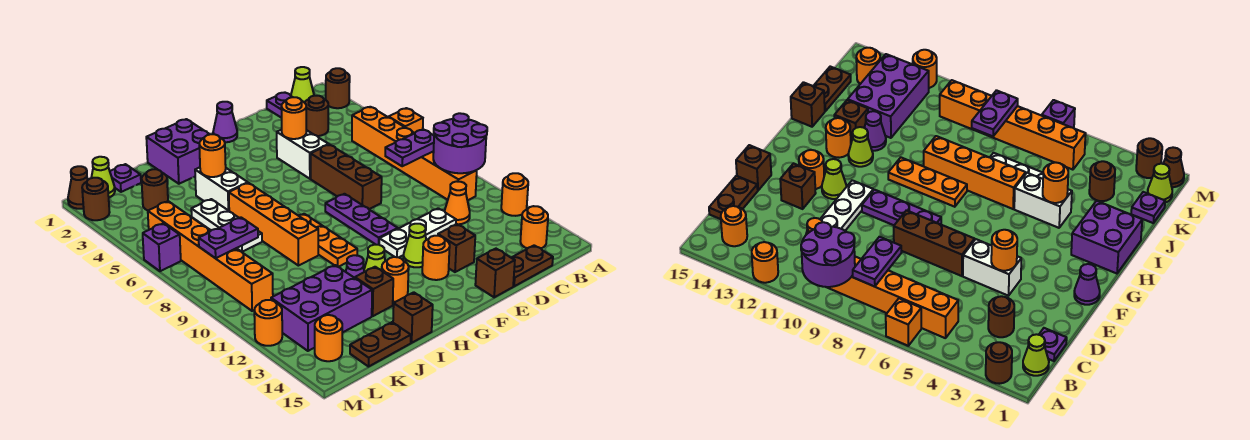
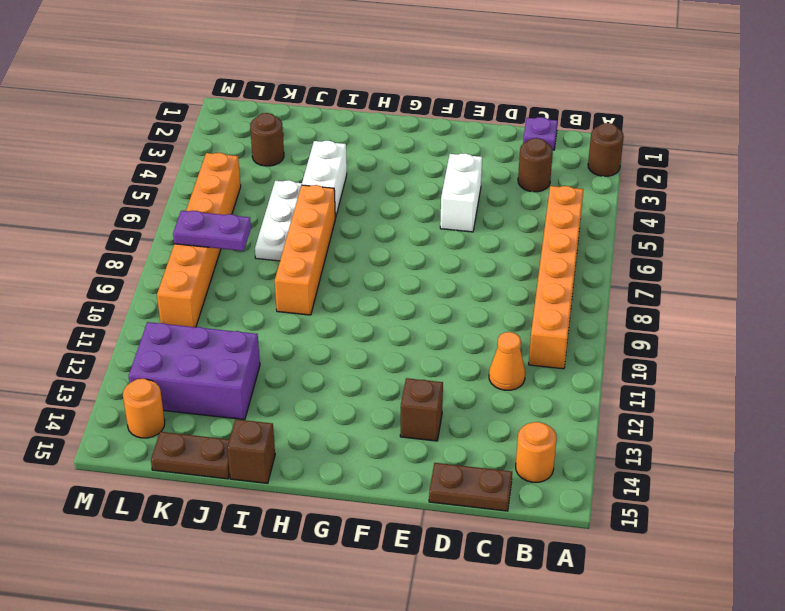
none -> orange brick A6 level 1
none -> orange round brick A12 level 1
none -> lime cone B1 level 1
none -> white plate D11:F11 level 1

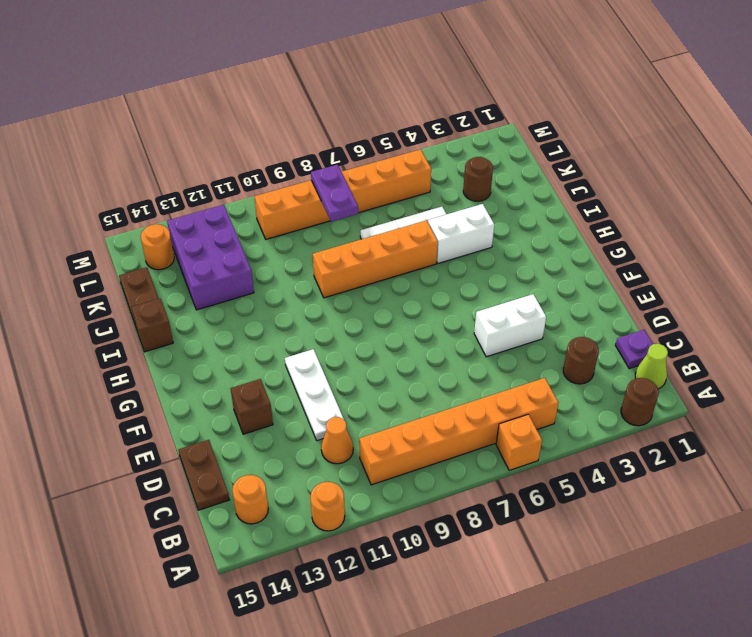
none -> brown brick E6:E8 level 1
none -> brown brick E15 level 1
none -> purple cone F1 level 1
none -> purple plate F8:F10 level 1

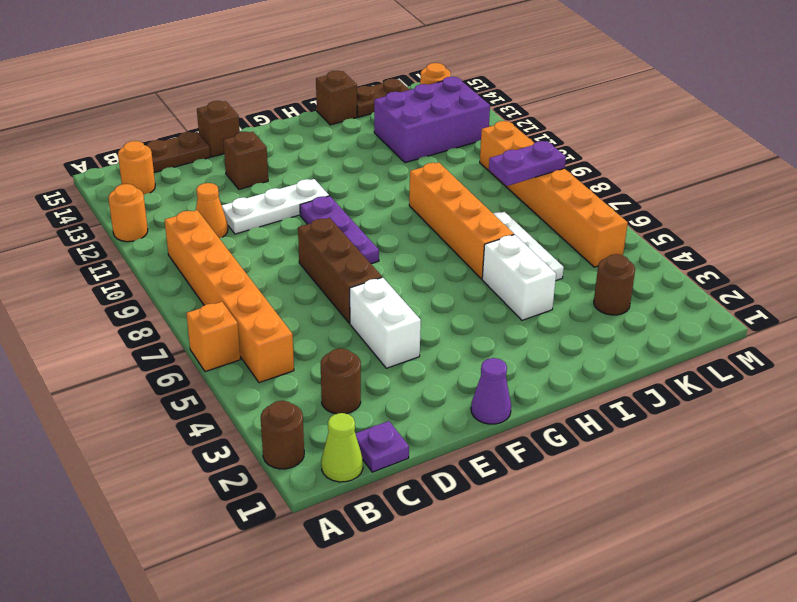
none -> lime cone F12 level 1
none -> orange round brick F13 level 1
none -> purple brick H1:I2 level 1
none -> orange plate H8:H10 level 1

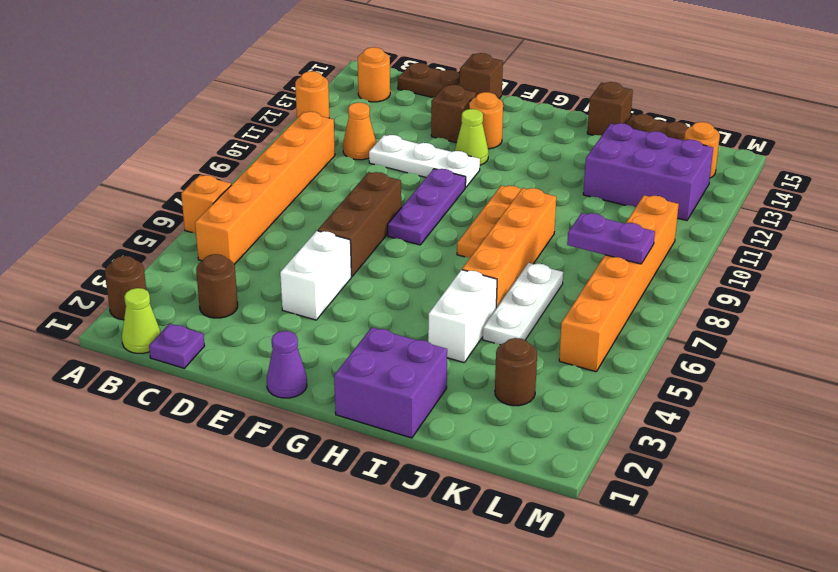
none -> lime cone H12 level 1
none -> orange round brick H13 level 1
none -> purple cone I12 level 1
none -> brown brick I13 level 1

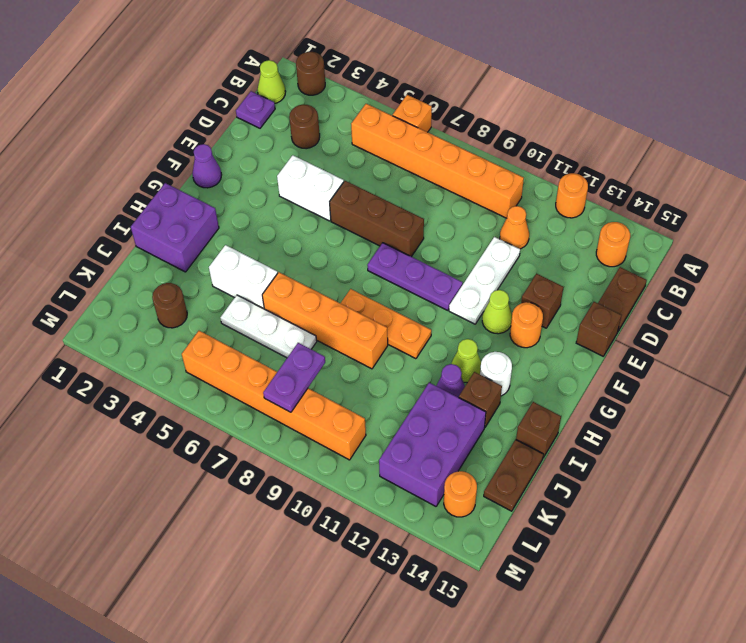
white round brick H13 level 1 -> orange round brick H13 level 1
none -> purple plate K1 level 1
none -> lime cone L1 level 1
none -> brown cone M1 level 1
none -> brown round brick M2 level 1

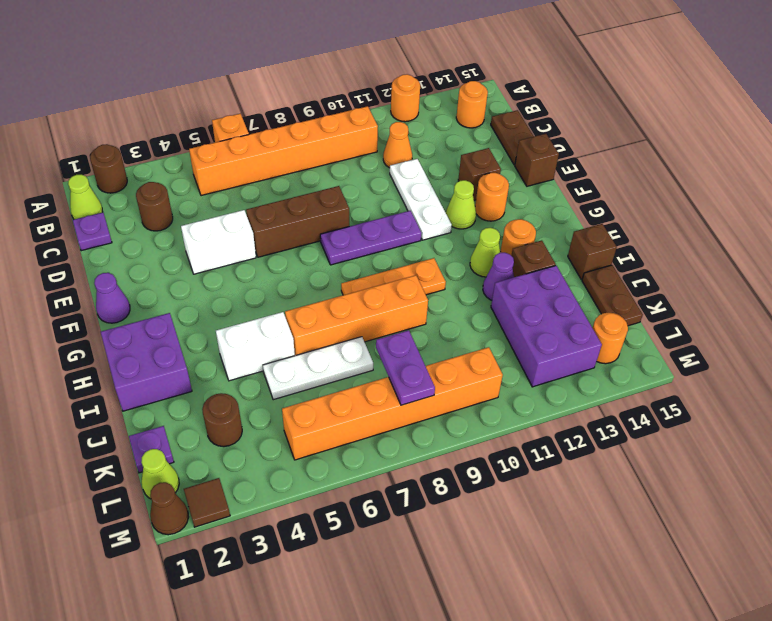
brown tile M2 level 1 -> brown round brick M2 level 1
none -> purple brick M6 level 1
none -> orange round brick M12 level 1
none -> purple round brick A9:B10 level 2
none -> purple plate B8:C8 level 2

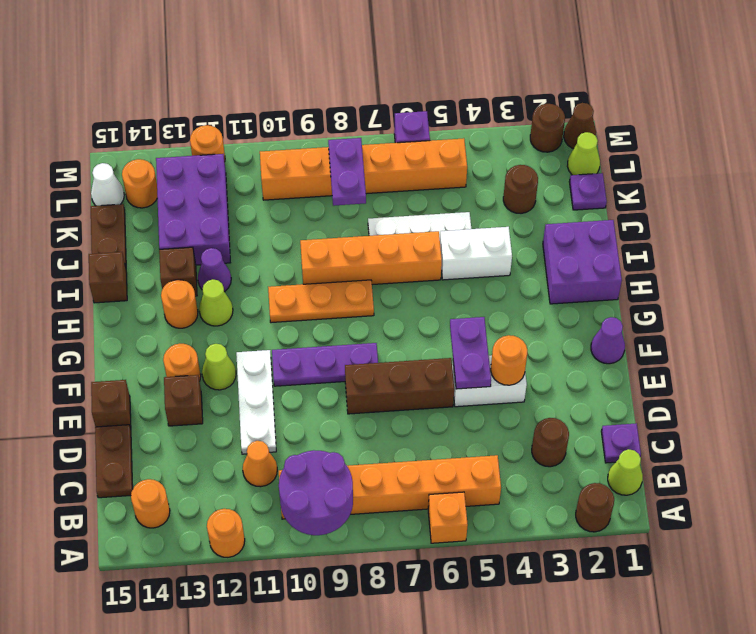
purple plate E5:F5 level 2 -> purple plate B8:C8 level 2
white cone L15 level 1 -> none
none -> orange round brick I4 level 2

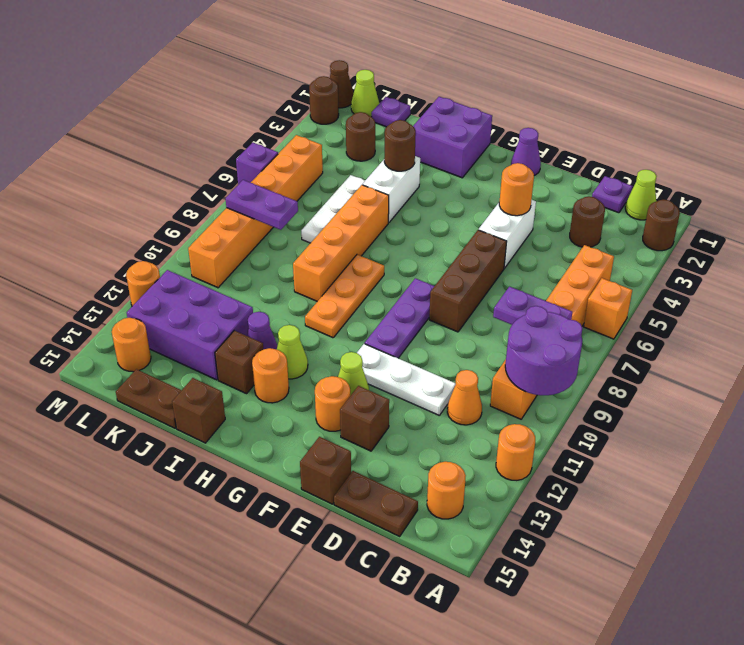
brown round brick I4 level 2 -> orange round brick I4 level 2

